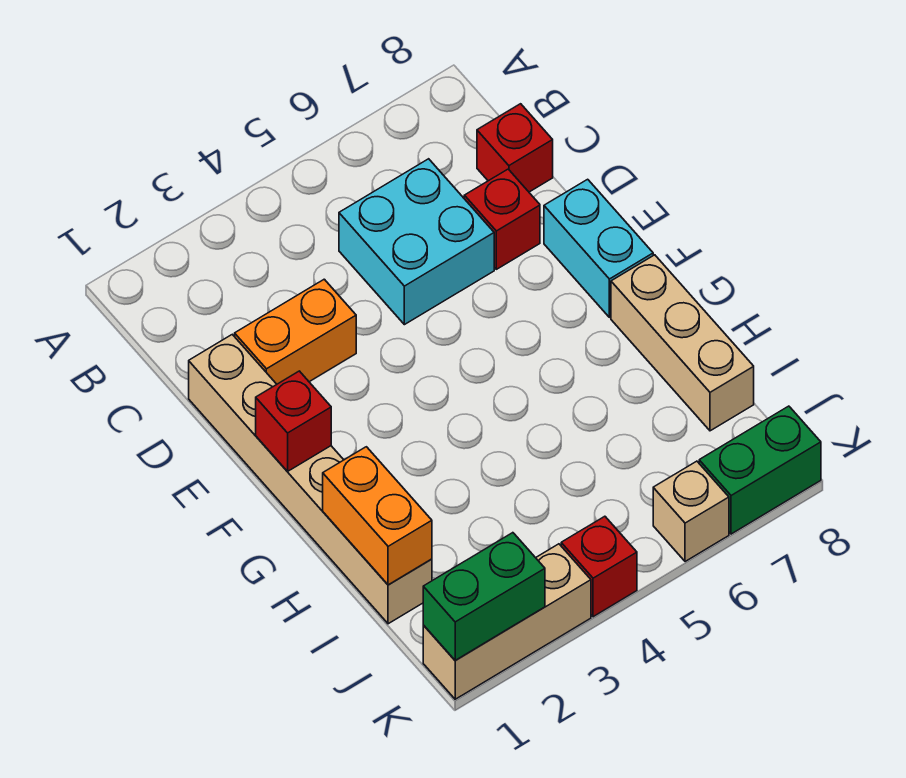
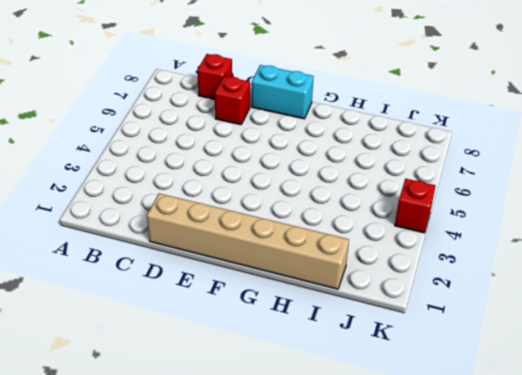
none -> cyan brick C5:D6 level 1
none -> orange brick D2:D3 level 1
none -> tan brick G8:I8 level 1

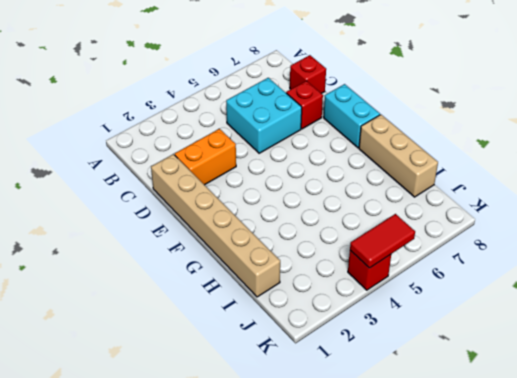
red tile K4:K5 level 2 -> none
none -> tan brick K1:K3 level 1
none -> tan brick K6 level 1
none -> green brick K7:K8 level 1

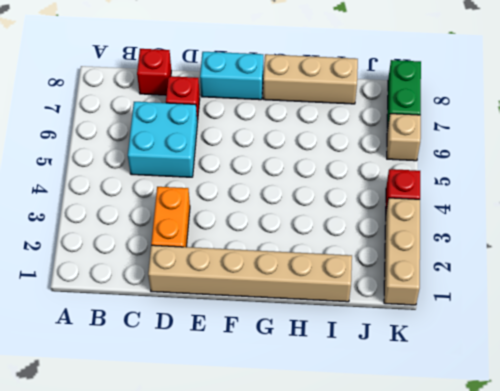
none -> red brick F1 level 2
none -> orange brick H1:I1 level 2
none -> green brick K1:K2 level 2

